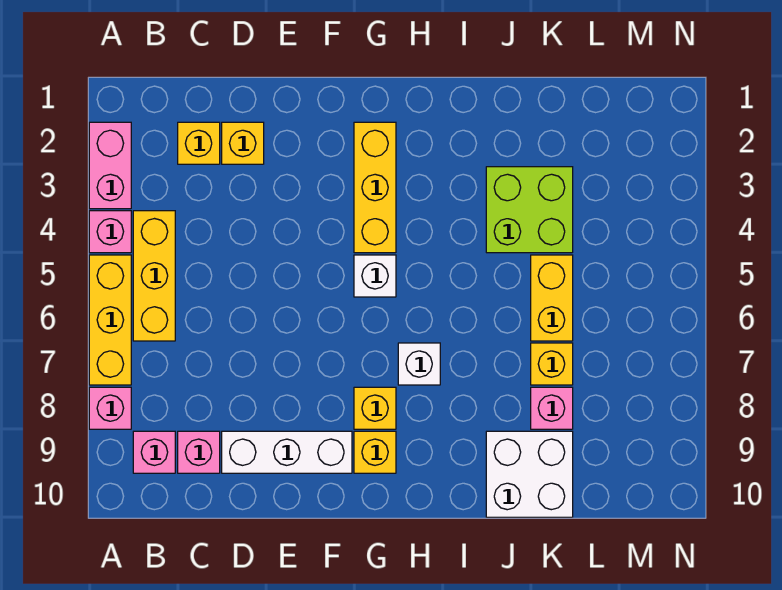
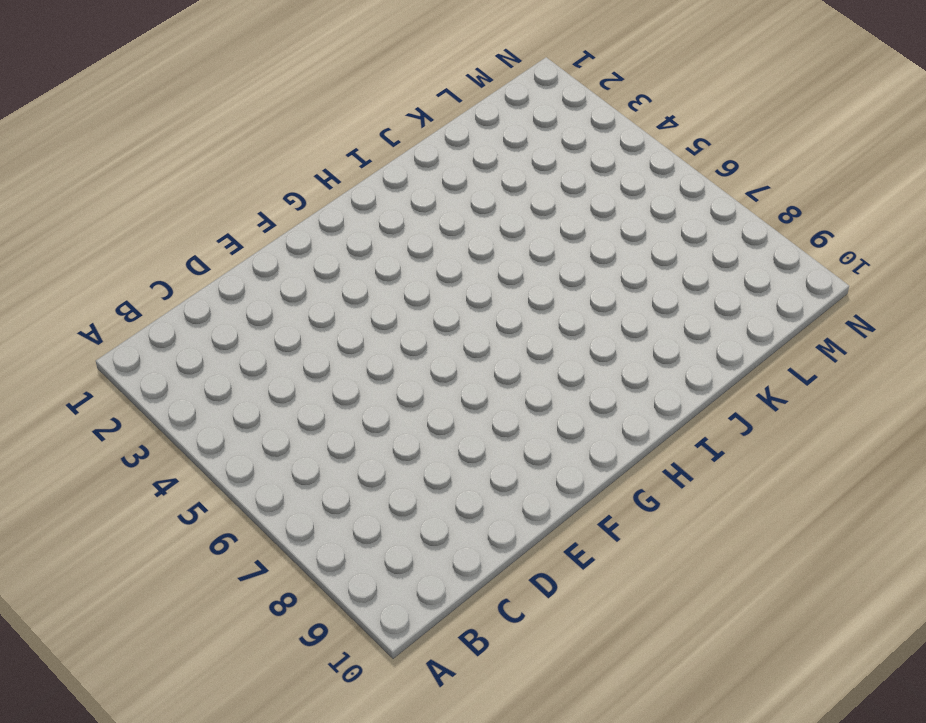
none -> pink brick A2:A3 level 1
none -> pink brick A4 level 1
none -> yellow brick A5:A7 level 1

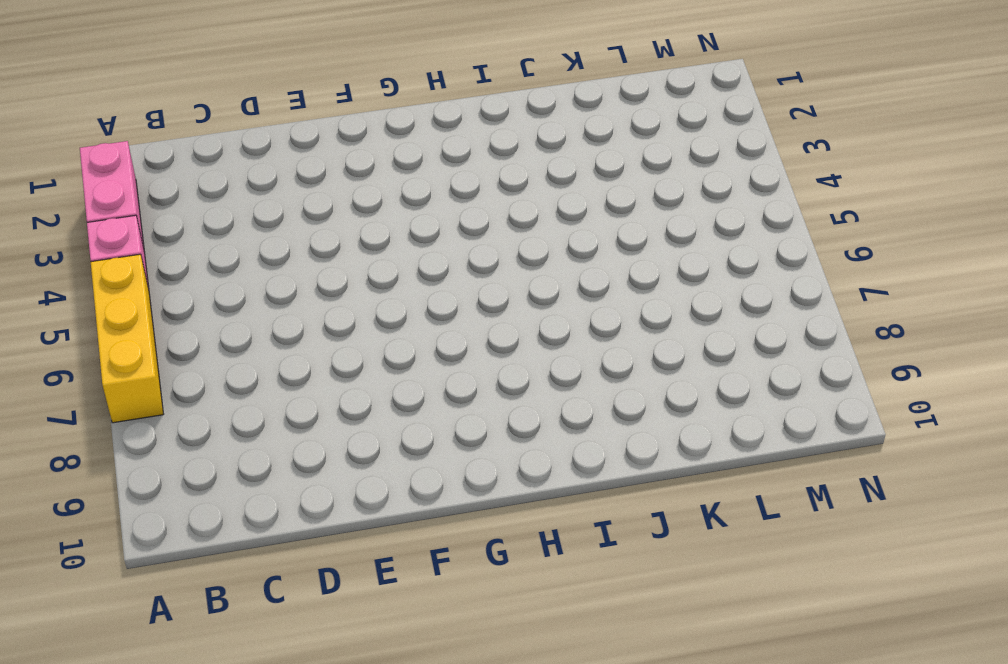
none -> pink brick A8 level 1
none -> yellow brick B4:B6 level 1
none -> pink brick B9 level 1

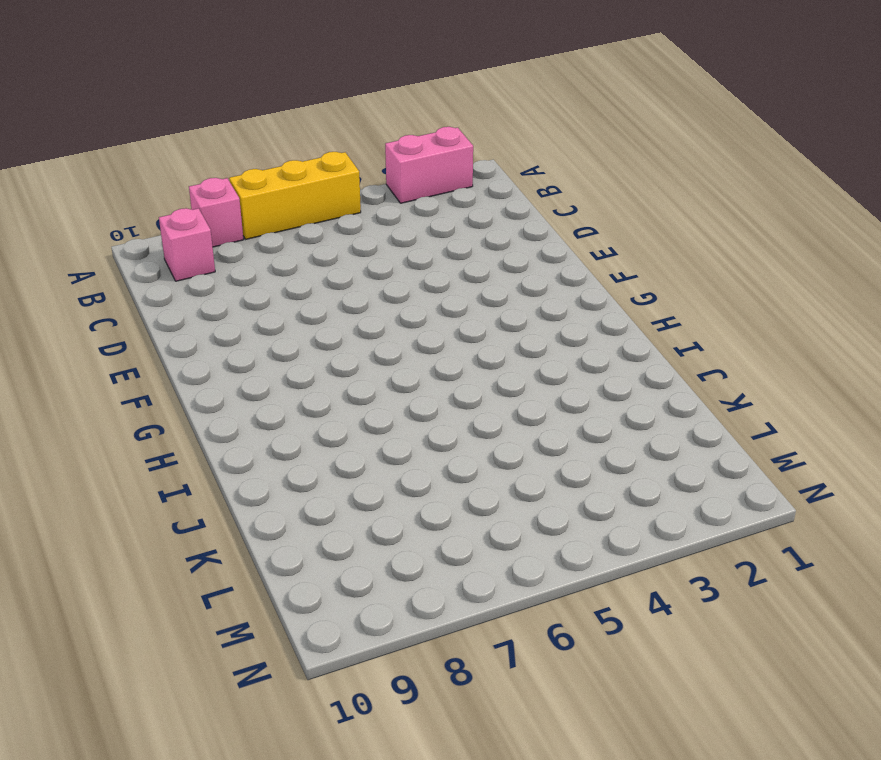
none -> pink brick A4 level 1
none -> yellow brick B4:B6 level 1
none -> yellow brick C2 level 1

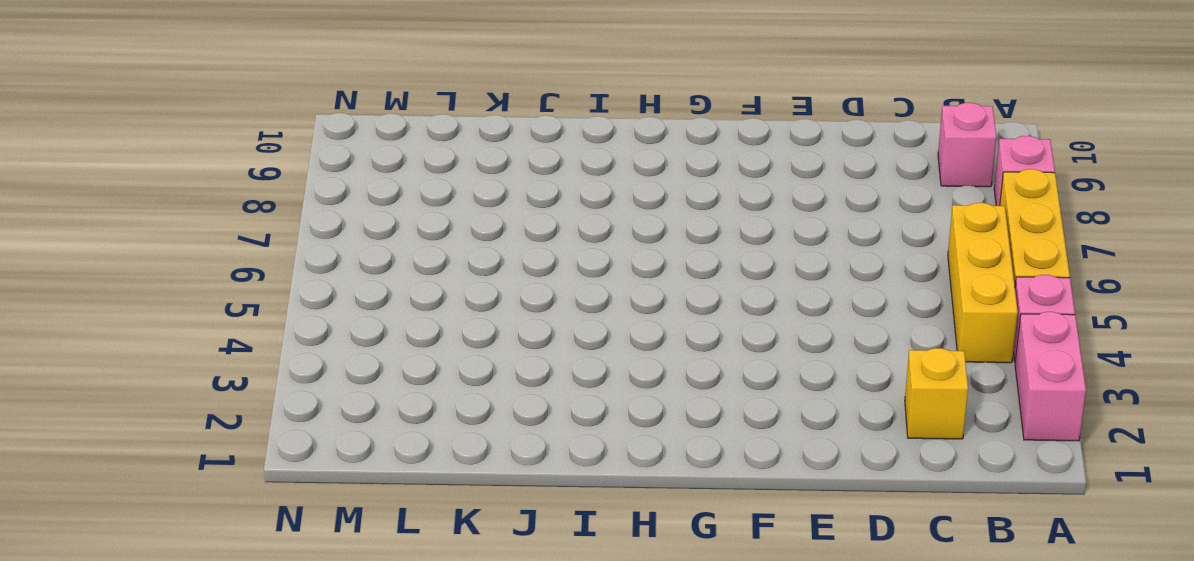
none -> pink brick C9 level 1
none -> yellow brick D2 level 1
none -> white brick D9:F9 level 1

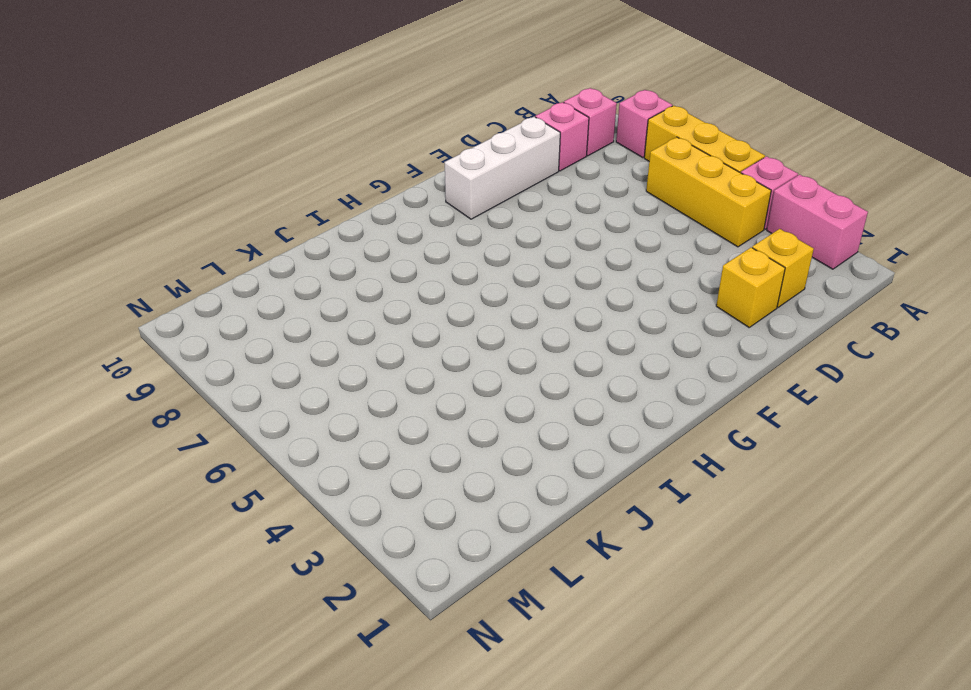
none -> yellow brick G2:G4 level 1
none -> white brick G5 level 1
none -> yellow brick G8 level 1

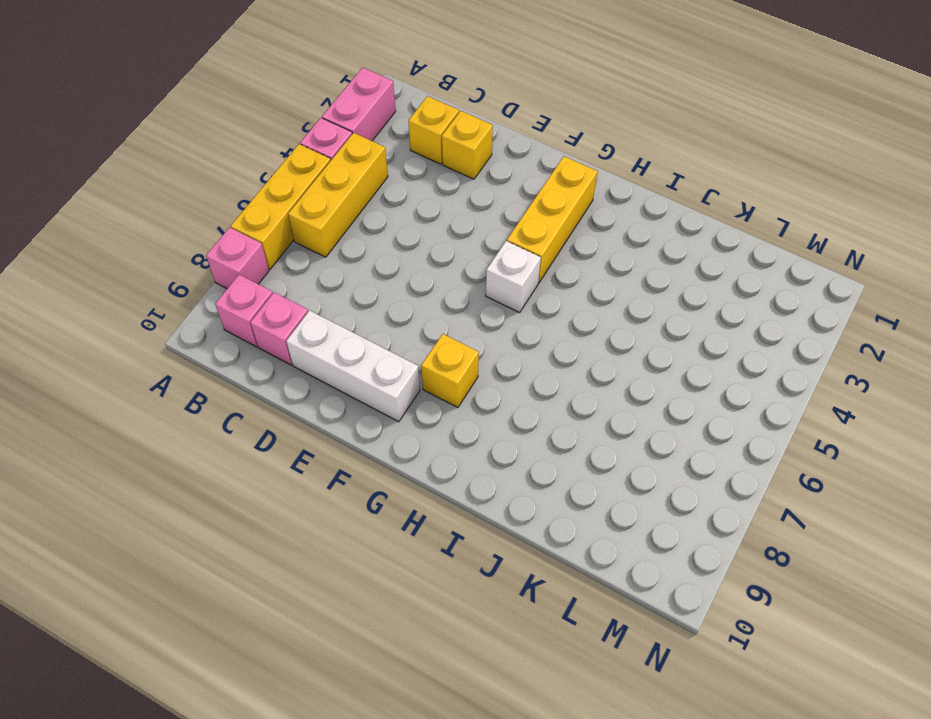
none -> yellow brick G9 level 1
none -> white brick H7 level 1
none -> lime brick J3:K4 level 1

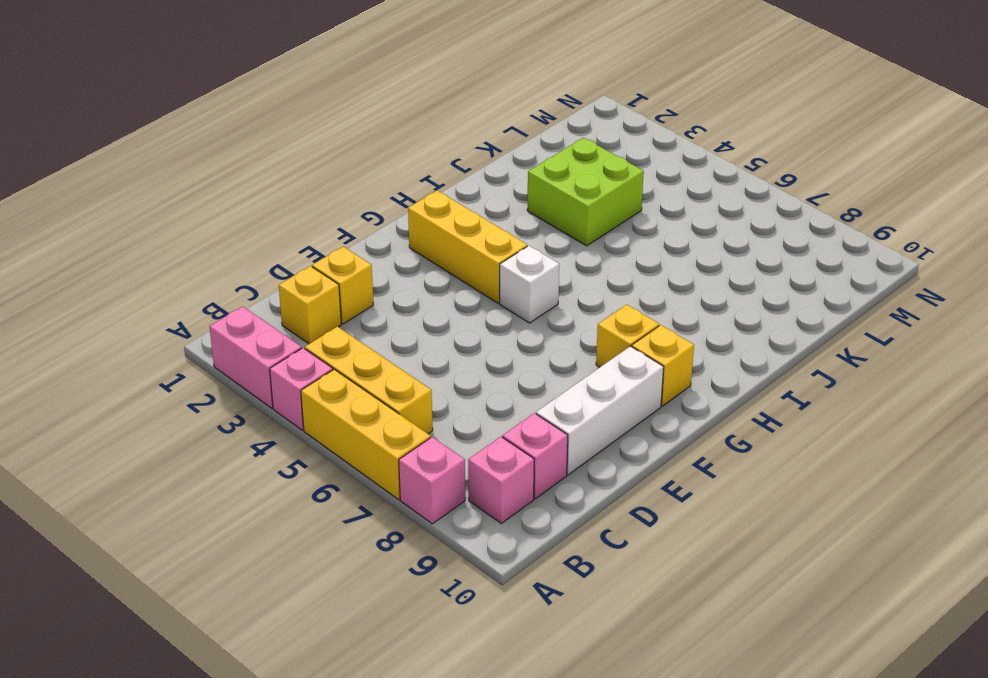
none -> white brick H7 level 1
none -> white brick J9:K10 level 1
none -> yellow brick K5:K6 level 1

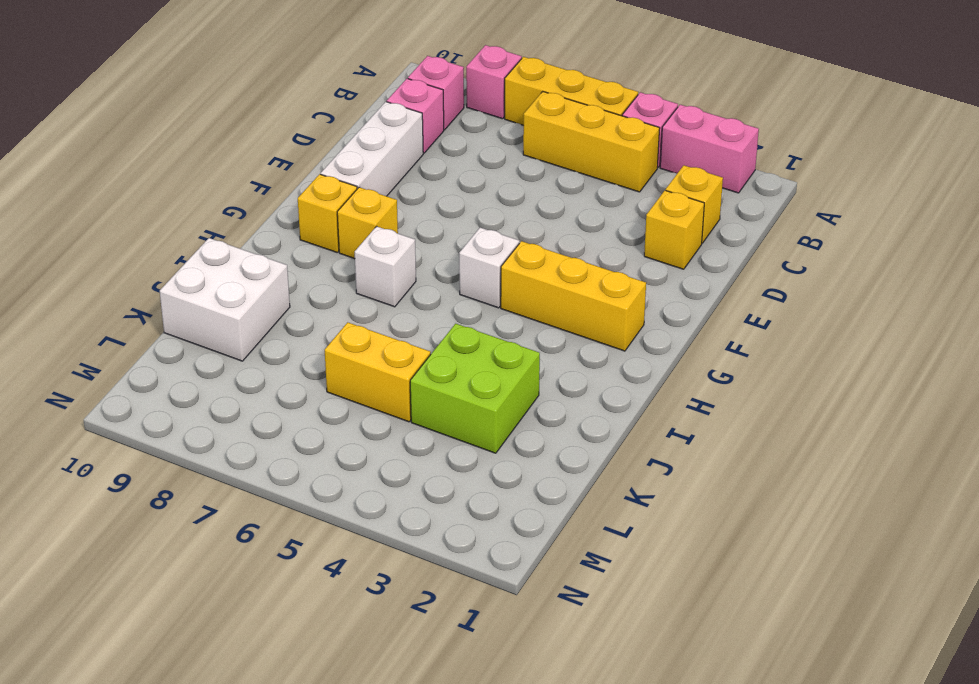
none -> yellow brick K7 level 1
none -> pink brick K8 level 1

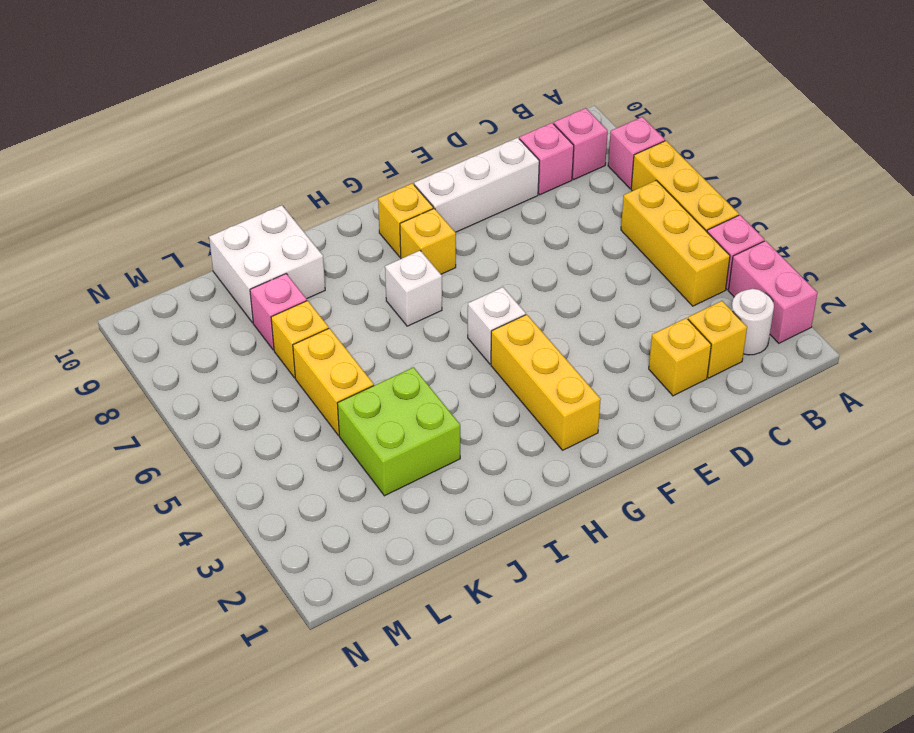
white round brick B2 level 1 -> none

